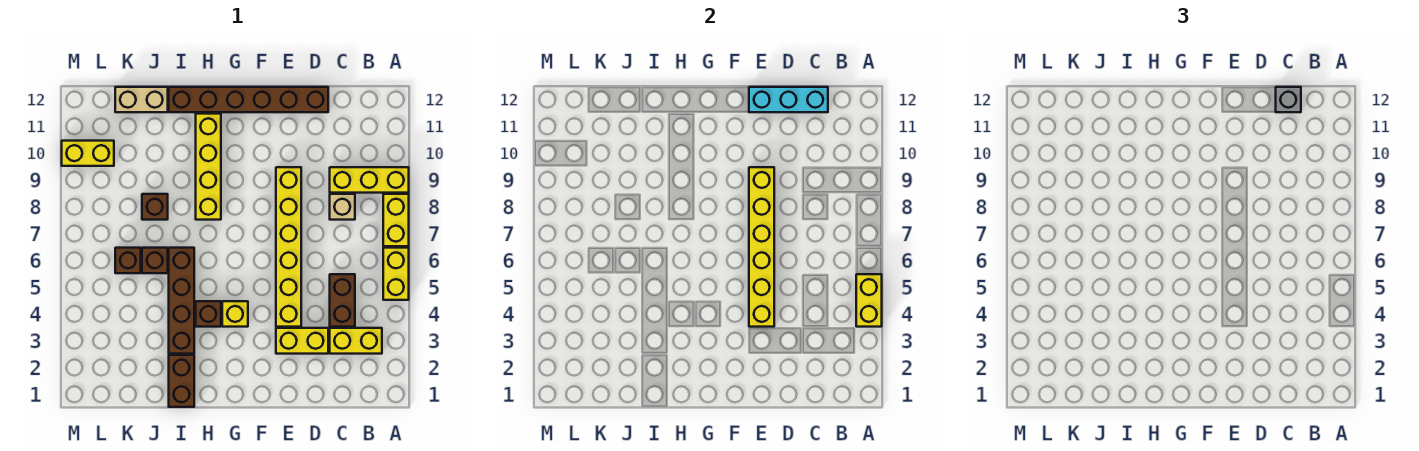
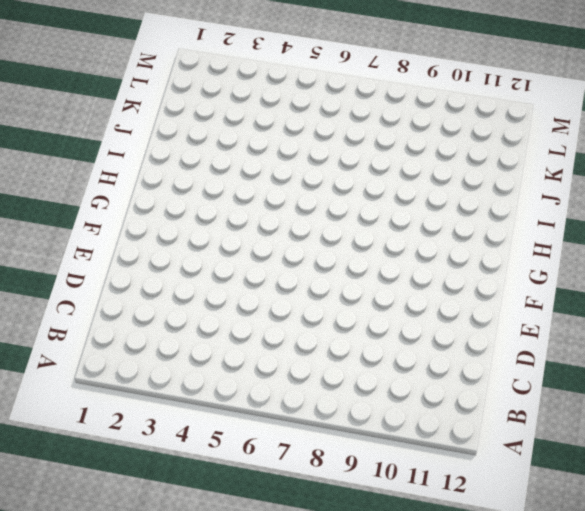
none -> yellow brick A5:A6 level 1
none -> yellow brick A7:A8 level 1
none -> yellow brick A9:C9 level 1

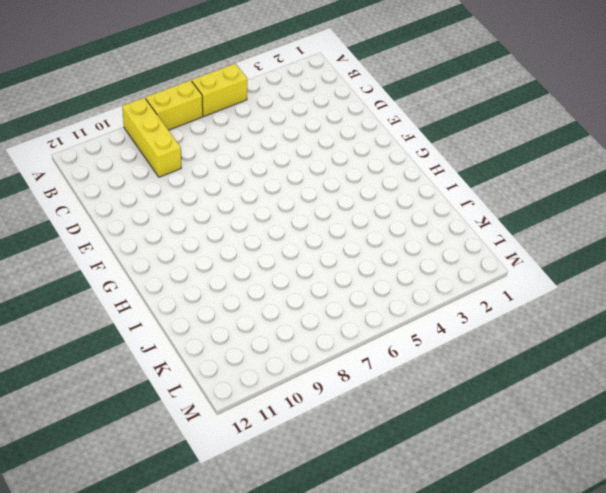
none -> yellow brick B3:C3 level 1
none -> brown brick C4:C5 level 1
none -> tan brick C8 level 1

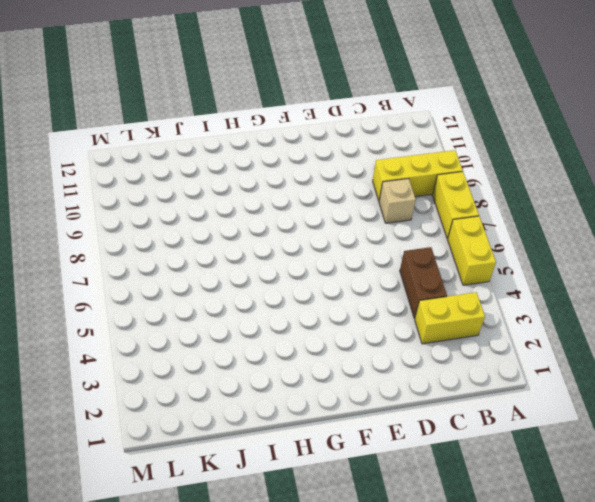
none -> yellow brick D3:E3 level 1
none -> brown brick D12:I12 level 1
none -> yellow brick E4:E9 level 1

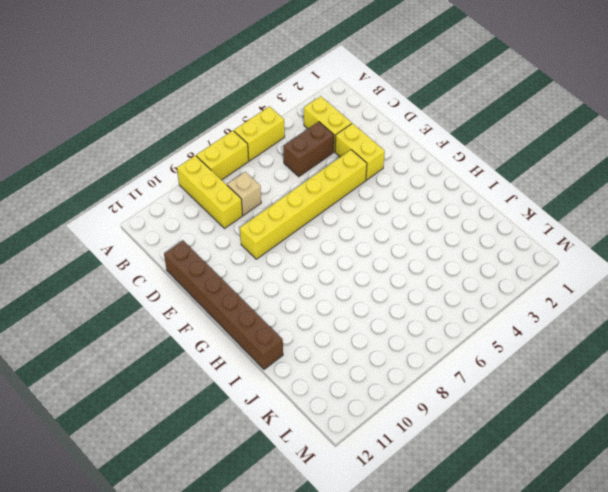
none -> yellow brick G4 level 1
none -> brown brick H4 level 1
none -> yellow brick H8:H11 level 1

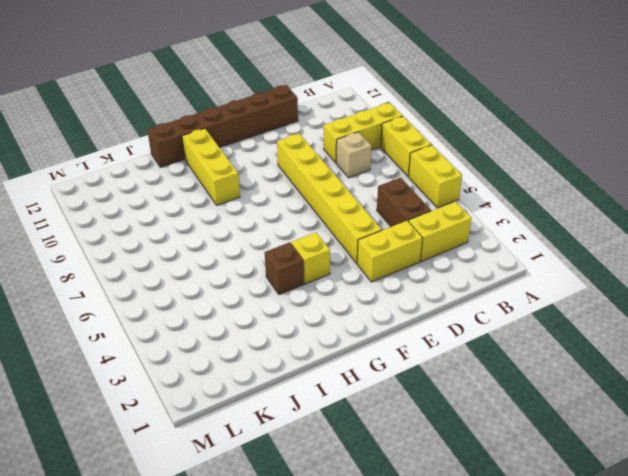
yellow brick H9:H11 level 1 -> yellow brick H8:H11 level 1
none -> brown brick I1:I2 level 1
none -> brown brick I3:I6 level 1
none -> brown brick J6 level 1

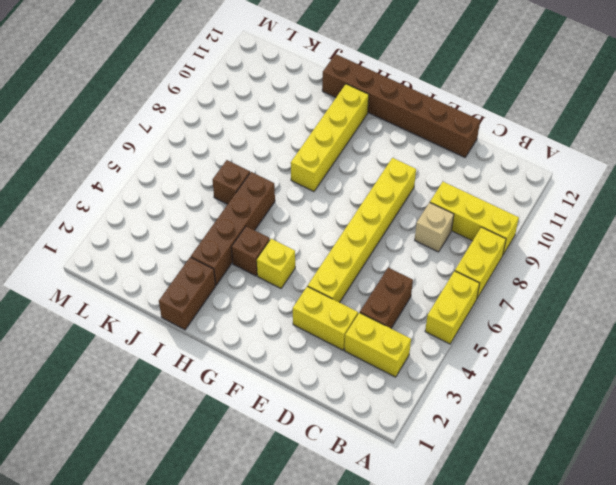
none -> brown brick J8 level 1
none -> tan brick J12:K12 level 1
none -> brown brick K6 level 1

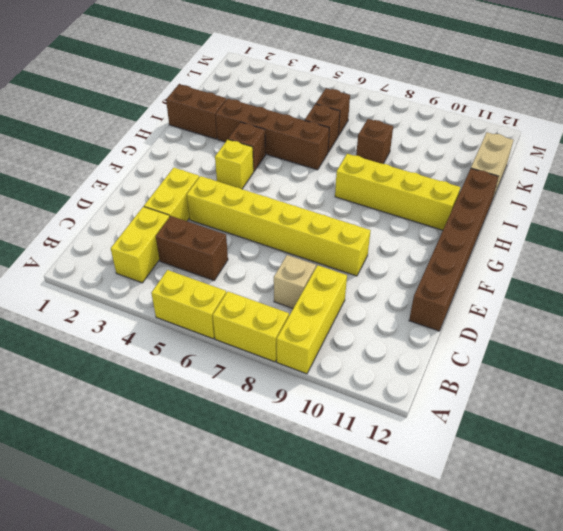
none -> yellow brick L10:M10 level 1
none -> yellow brick A4:A5 level 2
none -> cyan brick C12:E12 level 2

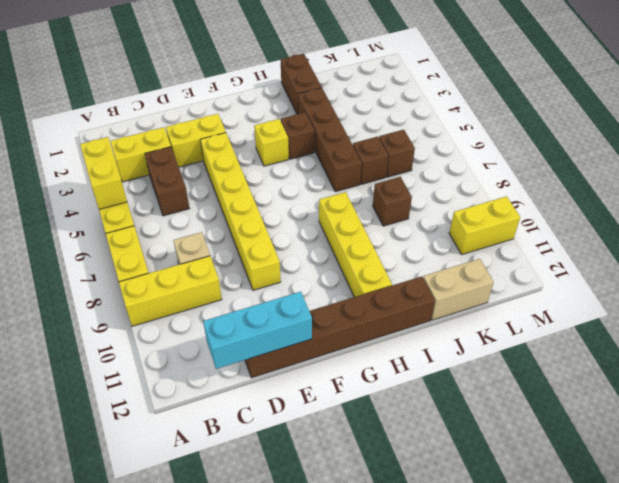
none -> yellow brick E4:E9 level 2
none -> grey brick C12 level 3

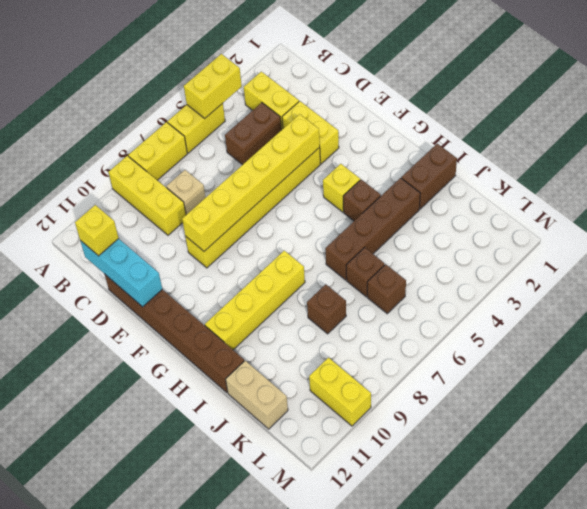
yellow brick C12 level 3 -> grey brick C12 level 3

